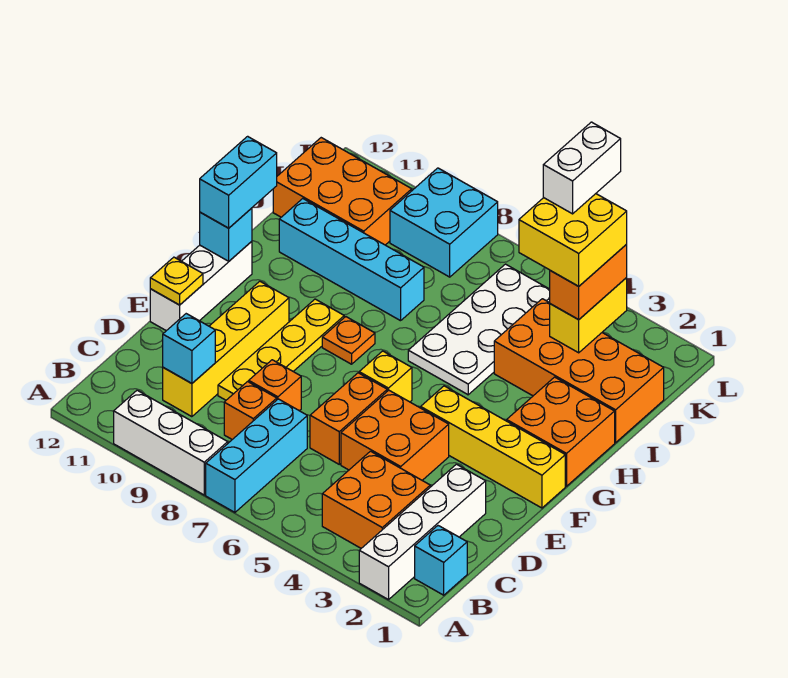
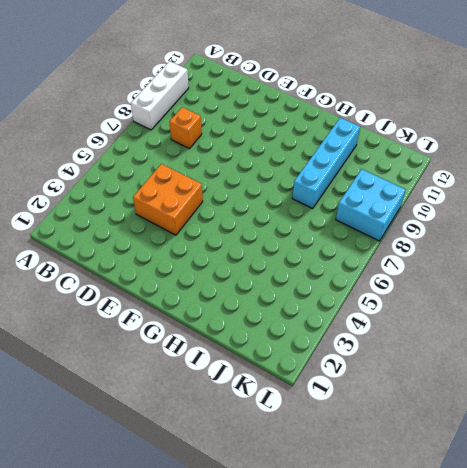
none -> white brick A2:D2 level 1
none -> cyan brick A7:C7 level 1
none -> cyan brick B1 level 1

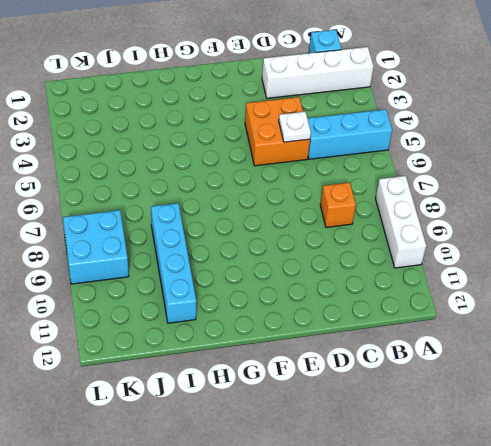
cyan brick A5:C5 level 1 -> cyan brick A7:C7 level 1
white plate D5 level 2 -> none
none -> orange brick B3:C4 level 1
none -> yellow brick C10:F10 level 1
none -> orange brick D6:E6 level 1

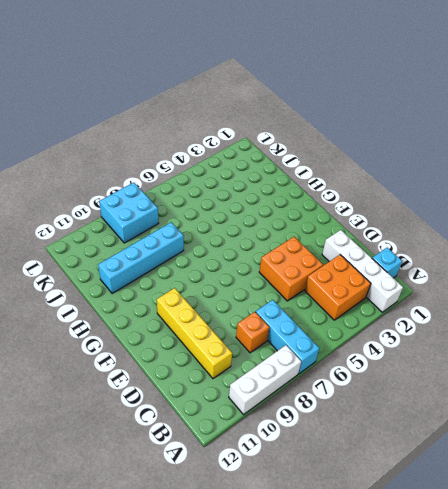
none -> orange brick D6:E6 level 1
none -> orange brick D8 level 1
none -> yellow plate D9:G9 level 1

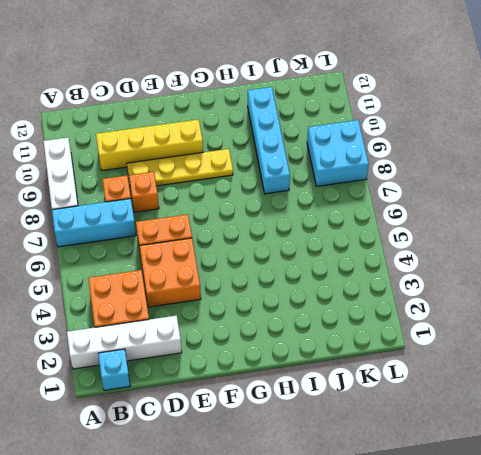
none -> white brick E12:G12 level 1
none -> yellow brick F1:F4 level 1
none -> yellow brick F6 level 1

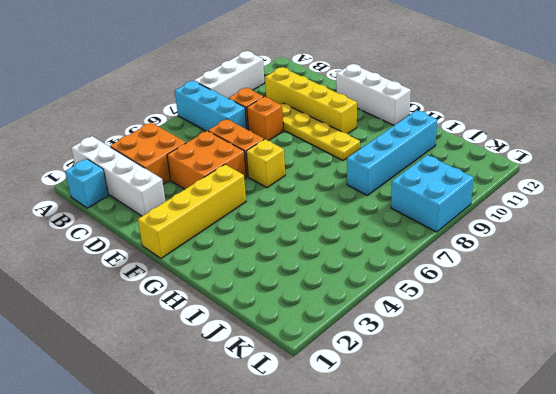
none -> orange brick G1:H2 level 1
none -> orange plate G8 level 1
none -> white plate H5:K6 level 1

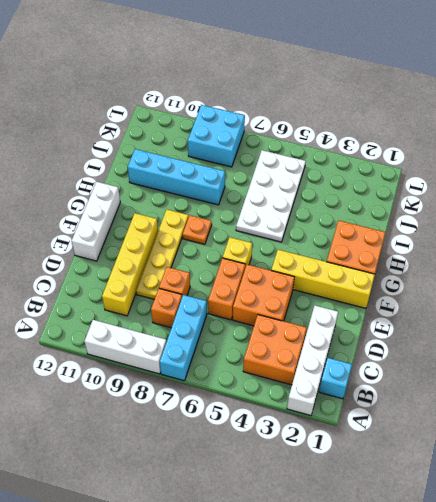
none -> orange brick I1:J4 level 1
none -> orange brick J10:K12 level 1
none -> cyan brick C10 level 2

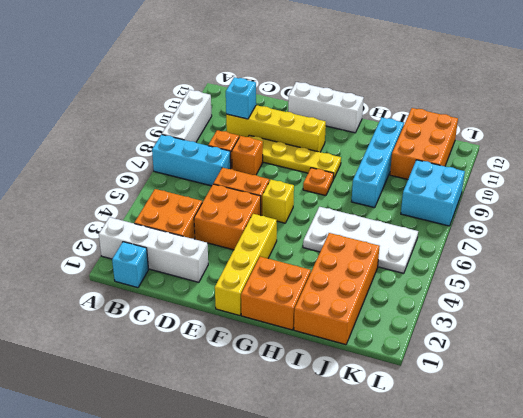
none -> yellow plate E12 level 2
none -> cyan brick G12 level 2
none -> yellow brick J3:K3 level 2

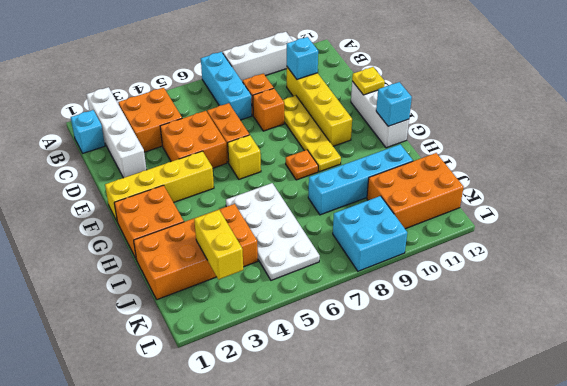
none -> cyan brick G12:H12 level 3
none -> orange brick J3:K3 level 3
none -> yellow brick J3:K4 level 4

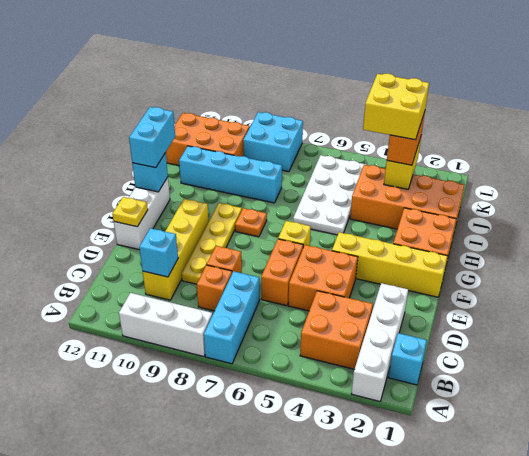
none -> white brick K4:L4 level 5

